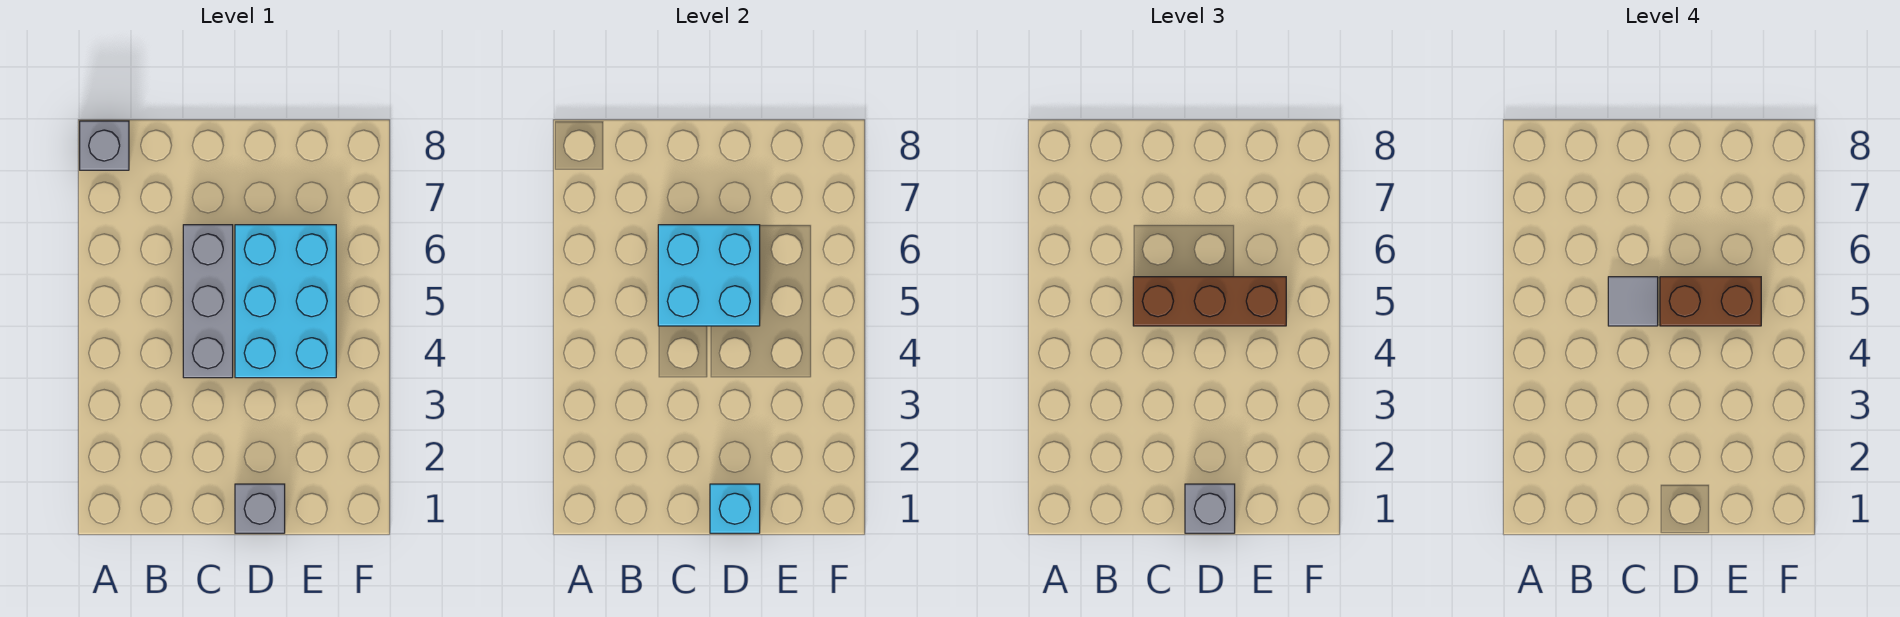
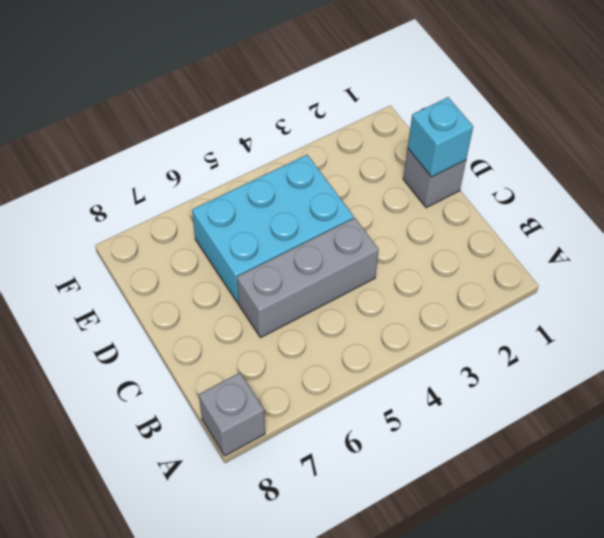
none -> cyan brick C5:D6 level 2
none -> brown brick C5:E5 level 3

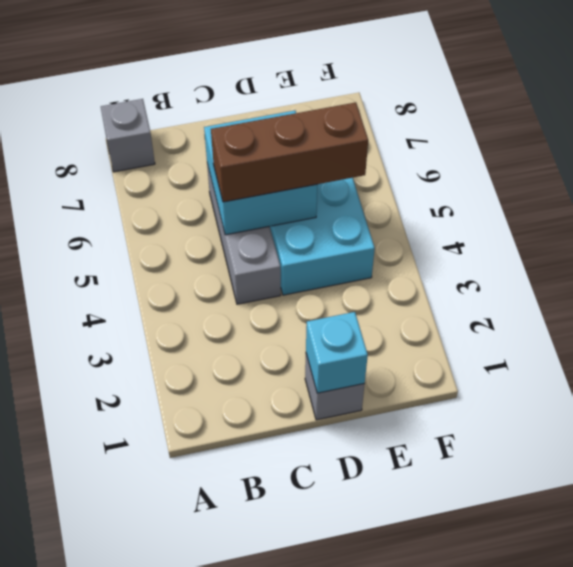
none -> grey brick D1 level 3
none -> grey tile C5 level 4

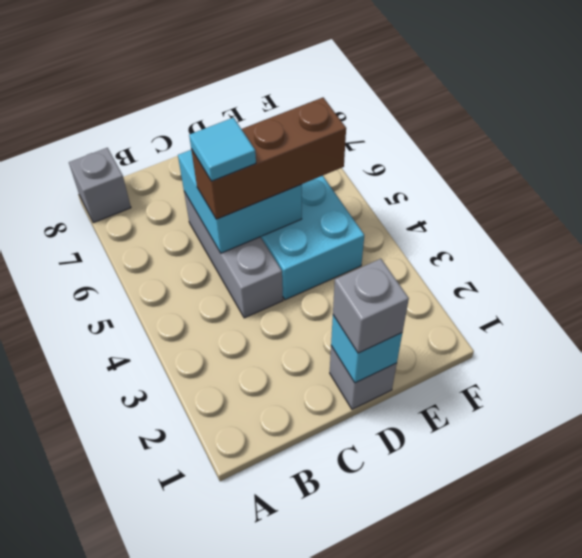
cyan tile C5 level 4 -> grey tile C5 level 4
none -> brown brick D5:E5 level 4

